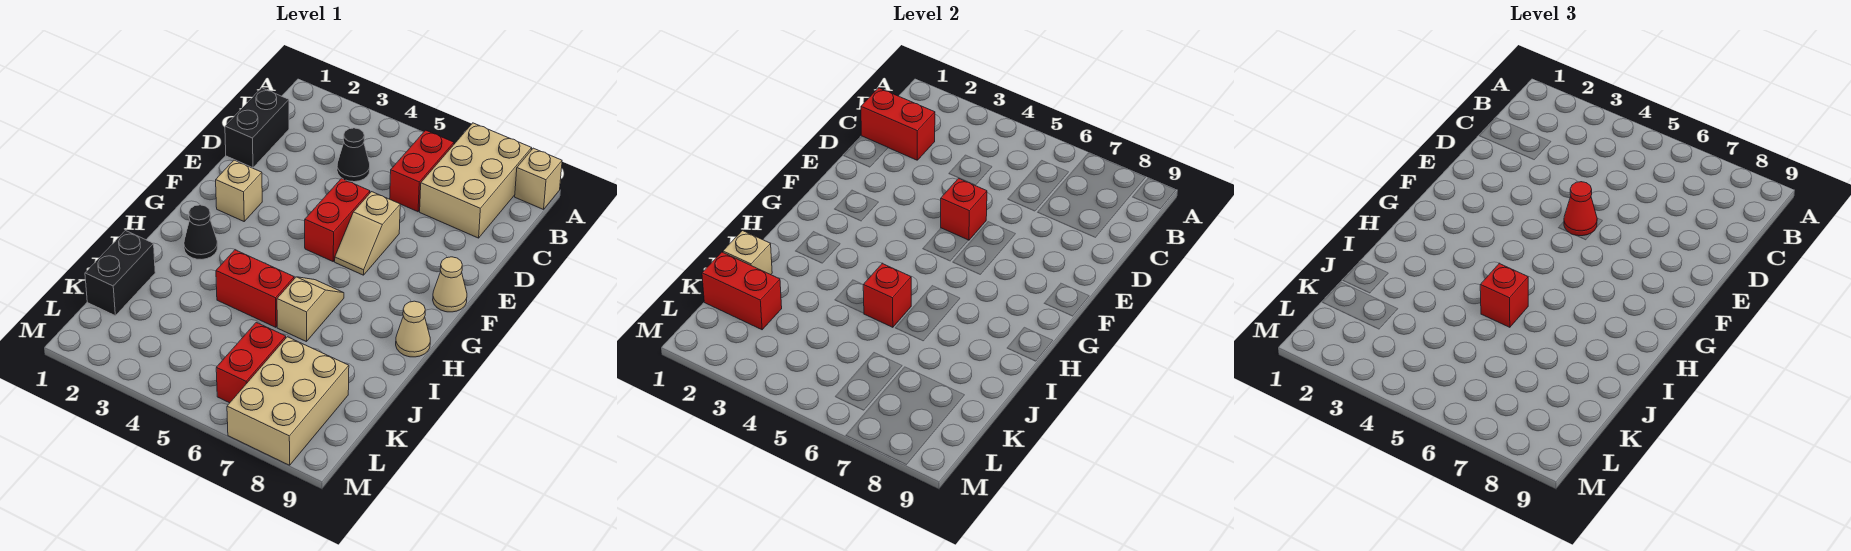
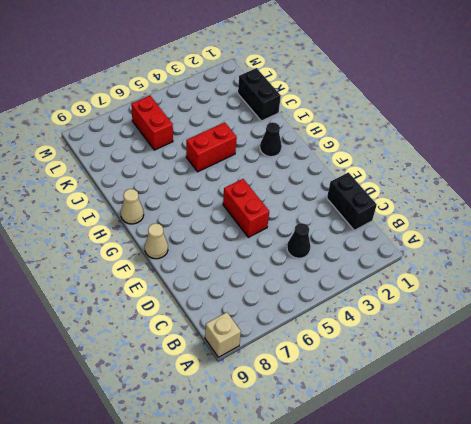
none -> tan brick A7:C8 level 1
none -> red brick B6:C6 level 1
none -> tan slope E6:F6 level 1 top E

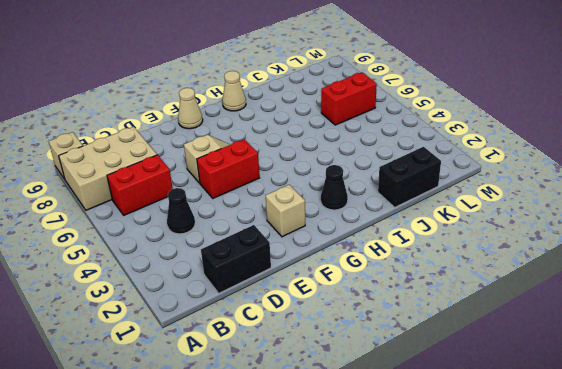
none -> tan slope H6:I6 level 1 top I
none -> red brick I4:I5 level 1
none -> tan brick K7:M8 level 1

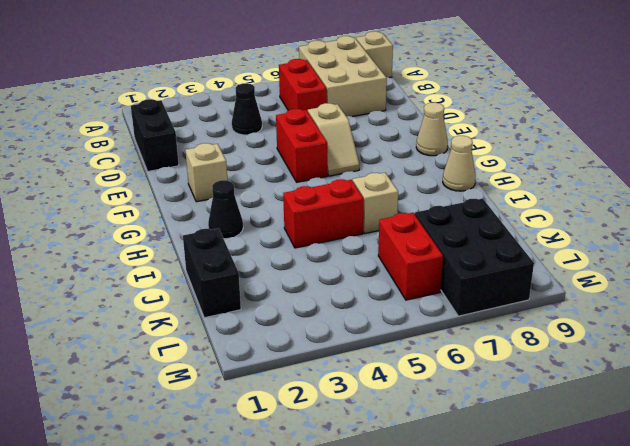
black brick K7:M8 level 1 -> tan brick K7:M8 level 1
none -> red brick C1:C2 level 2
none -> red brick E5 level 2
none -> red brick I5 level 2

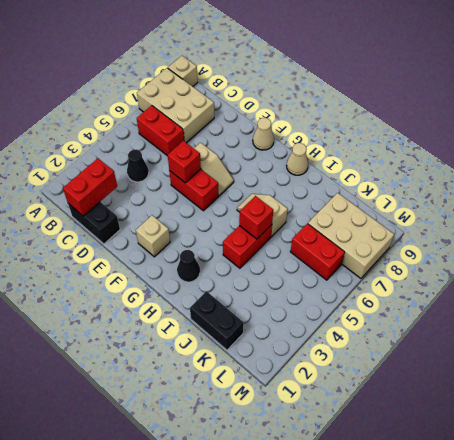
none -> tan brick J1 level 2
none -> red brick K1:K2 level 2
none -> red cone E5 level 3

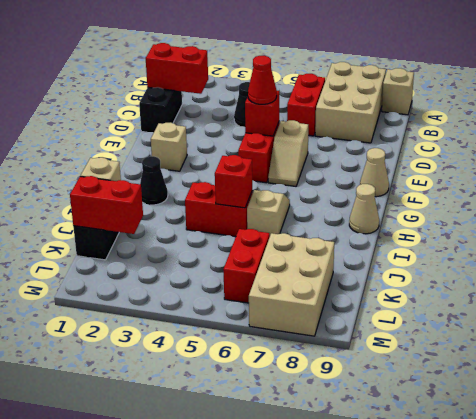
none -> red brick I5 level 3

